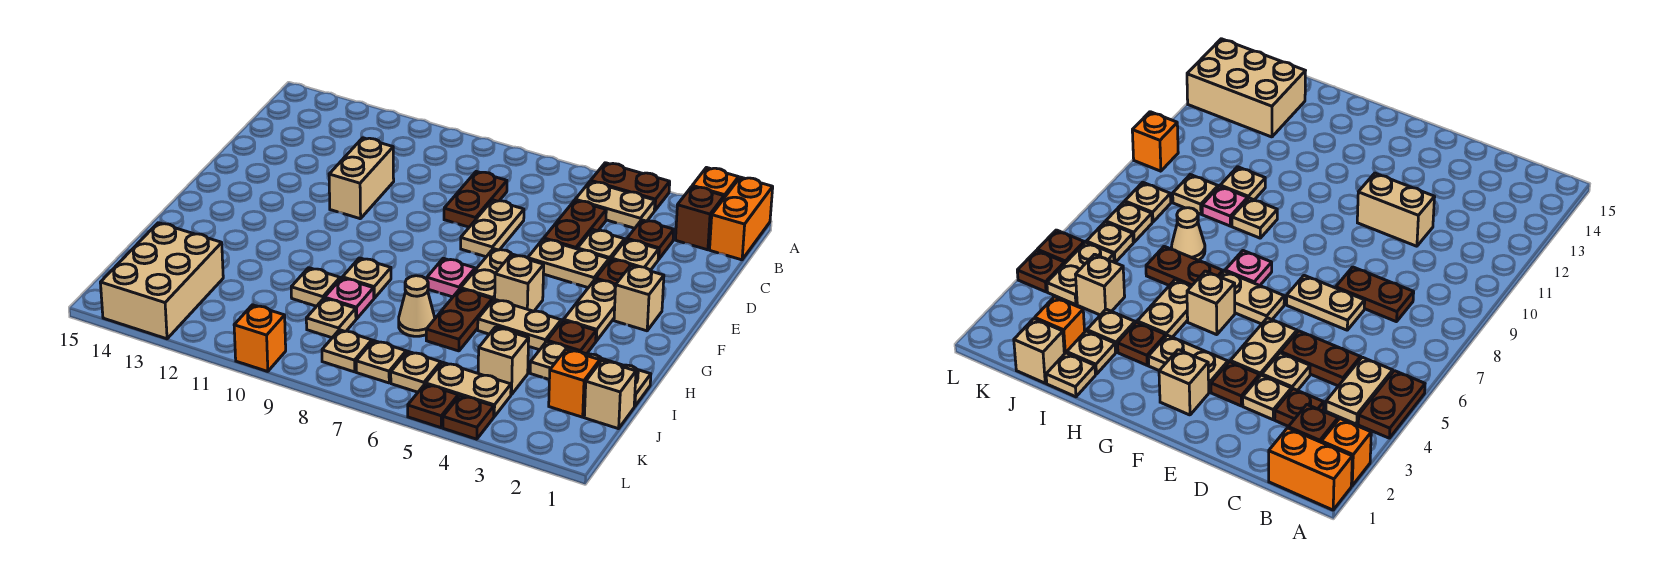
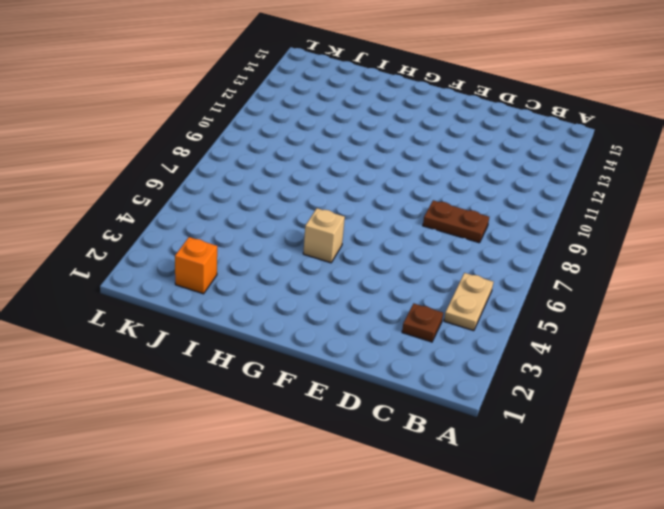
none -> orange brick A1:B1 level 1
none -> orange brick A2 level 1
none -> brown plate A4:A5 level 1
none -> brown brick B2 level 1

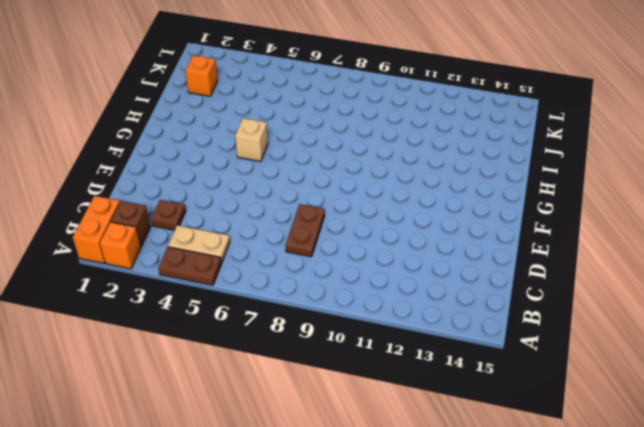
none -> brown plate C5:D5 level 1
none -> tan plate D3 level 1
none -> tan plate D4 level 1
none -> tan plate D7:E7 level 1

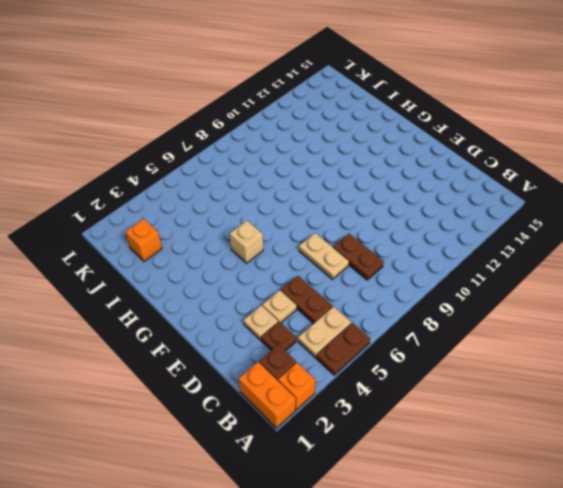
none -> tan brick D11:E11 level 1
none -> brown plate E3 level 1
none -> tan plate E4:E5 level 1
none -> tan brick F2 level 1

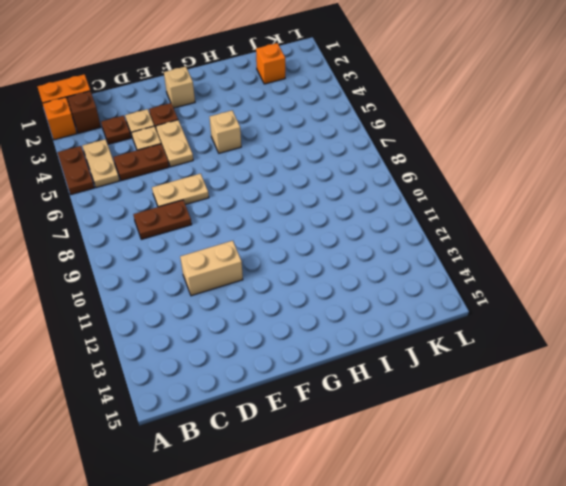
none -> tan plate F3:G3 level 1
none -> tan plate F6:G6 level 1
none -> pink plate G7 level 1
none -> brown plate H3 level 1

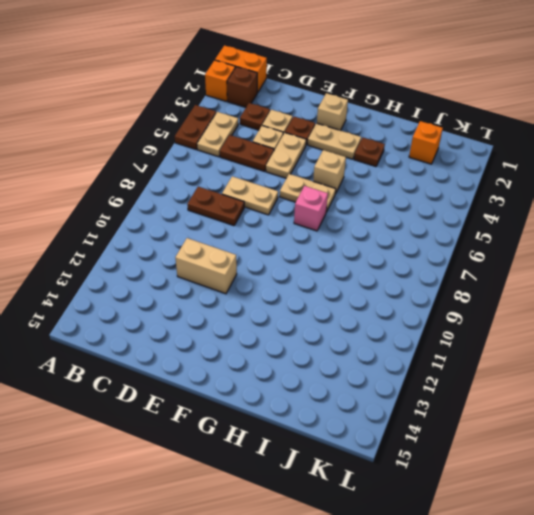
pink brick G7 level 1 -> pink plate G7 level 1
none -> tan plate H4:H5 level 1
none -> brown plate H6:I6 level 1
none -> tan plate H9 level 1
none -> tan plate I1 level 1

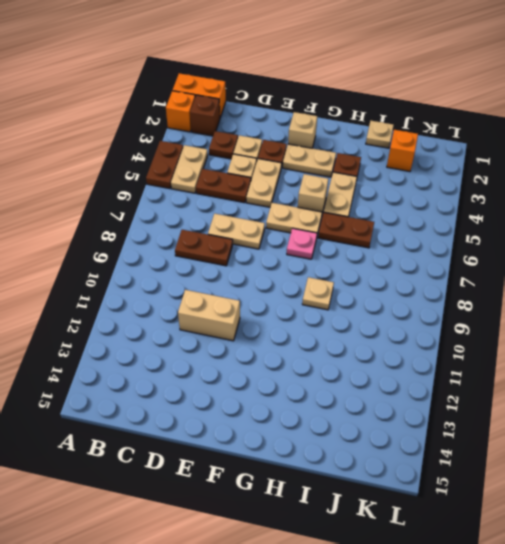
none -> tan plate I2 level 1
none -> tan plate I3 level 1
none -> tan cone I7 level 1
none -> pink plate I9 level 1

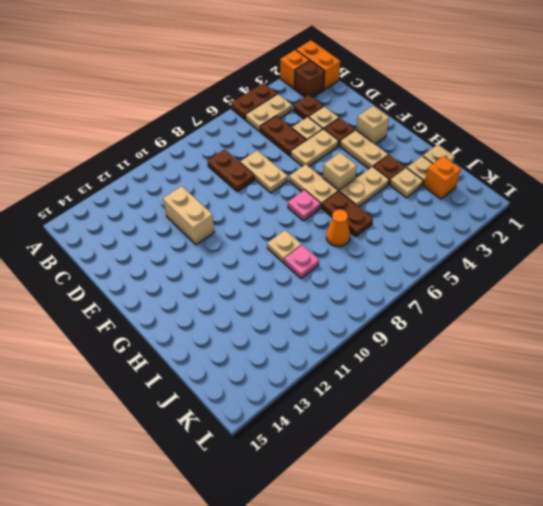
orange cone I7 level 1 -> tan cone I7 level 1
none -> tan plate I10 level 1
none -> tan brick J1 level 1
none -> tan brick J4 level 1
none -> tan plate J9 level 1

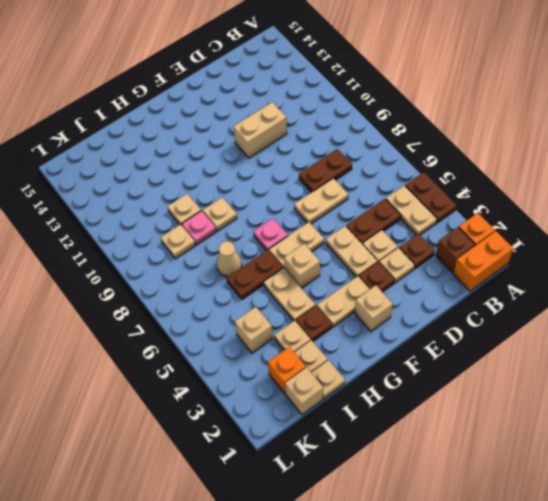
none -> tan brick J13:L14 level 1
none -> tan plate K4:K5 level 1
none -> tan plate K6 level 1
none -> tan plate K7 level 1

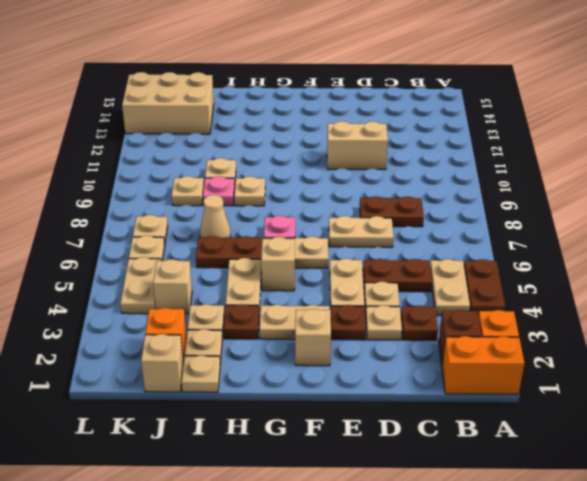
none -> tan plate K8 level 1
none -> brown plate L4 level 1
none -> brown plate L5 level 1
none -> orange brick L10 level 1

